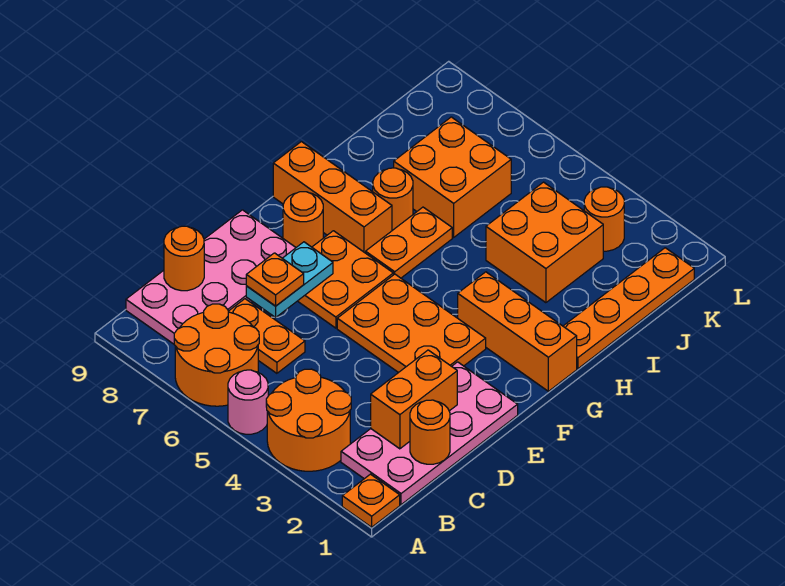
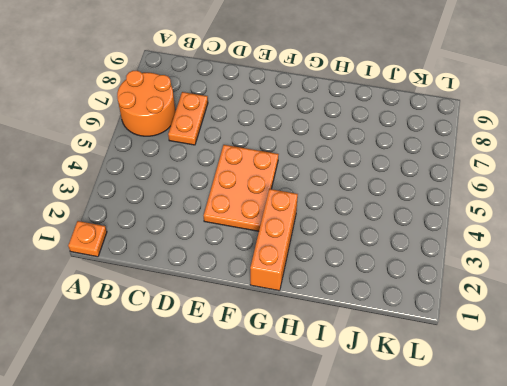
none -> orange round brick A3:B4 level 1
none -> pink round brick A5 level 1
none -> pink plate B1:E2 level 1

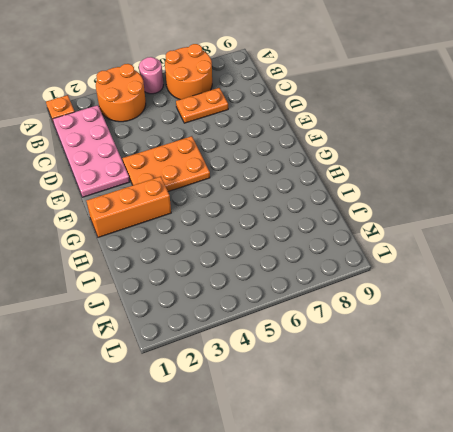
none -> pink plate B8:E9 level 1
none -> orange plate E6:F7 level 1
none -> orange round brick F8 level 1

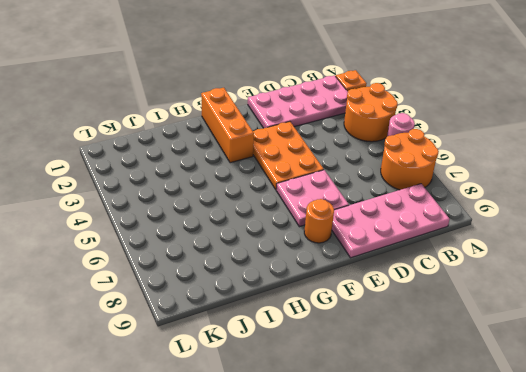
pink plate E6:F7 level 1 -> orange plate E6:F7 level 1
none -> orange plate C6:C7 level 1
none -> orange plate G6:H6 level 1
none -> orange brick G7:G9 level 1

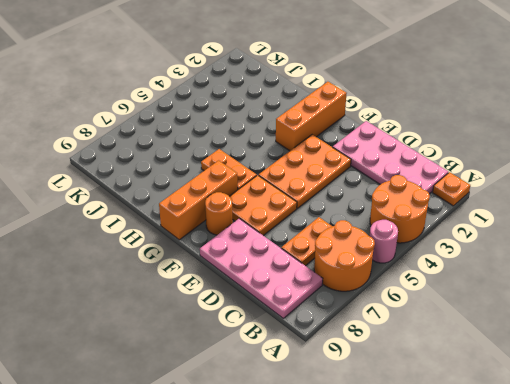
none -> orange plate H1:K1 level 1
none -> orange round brick H7 level 1
none -> orange brick I3:J4 level 1

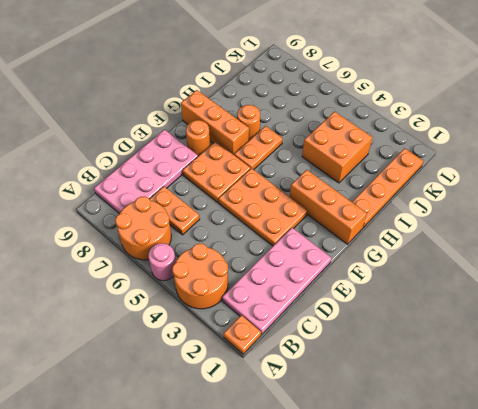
none -> orange brick I6:J7 level 1
none -> orange round brick K3 level 1
none -> orange round brick C1 level 2

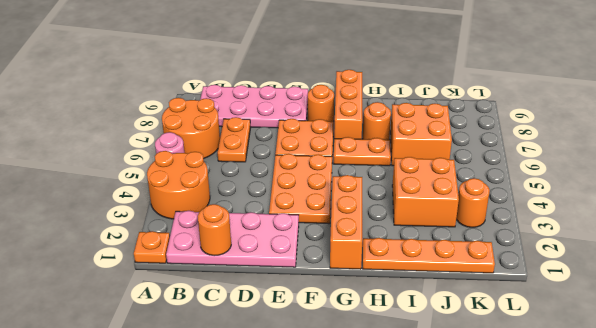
none -> orange brick C2:D2 level 2
none -> orange round brick C9 level 2
none -> cyan plate D7:E7 level 2

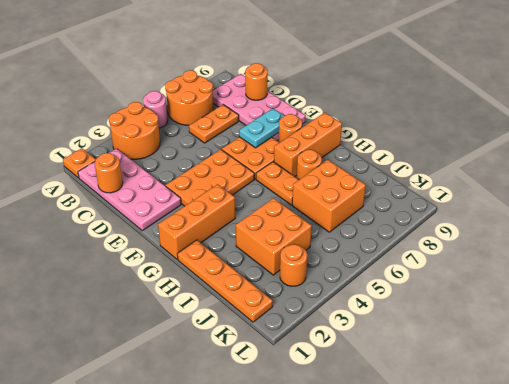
cyan plate E7:E8 level 2 -> cyan plate D7:E7 level 2
none -> orange brick C2:D2 level 2
none -> orange plate D7 level 3

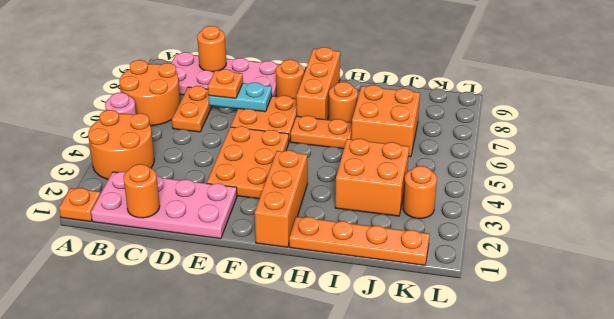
none -> orange brick C2:D2 level 2

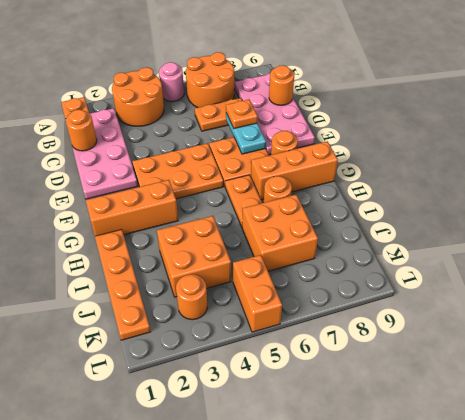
orange brick K5:L5 level 1 -> orange brick C2:D2 level 2

